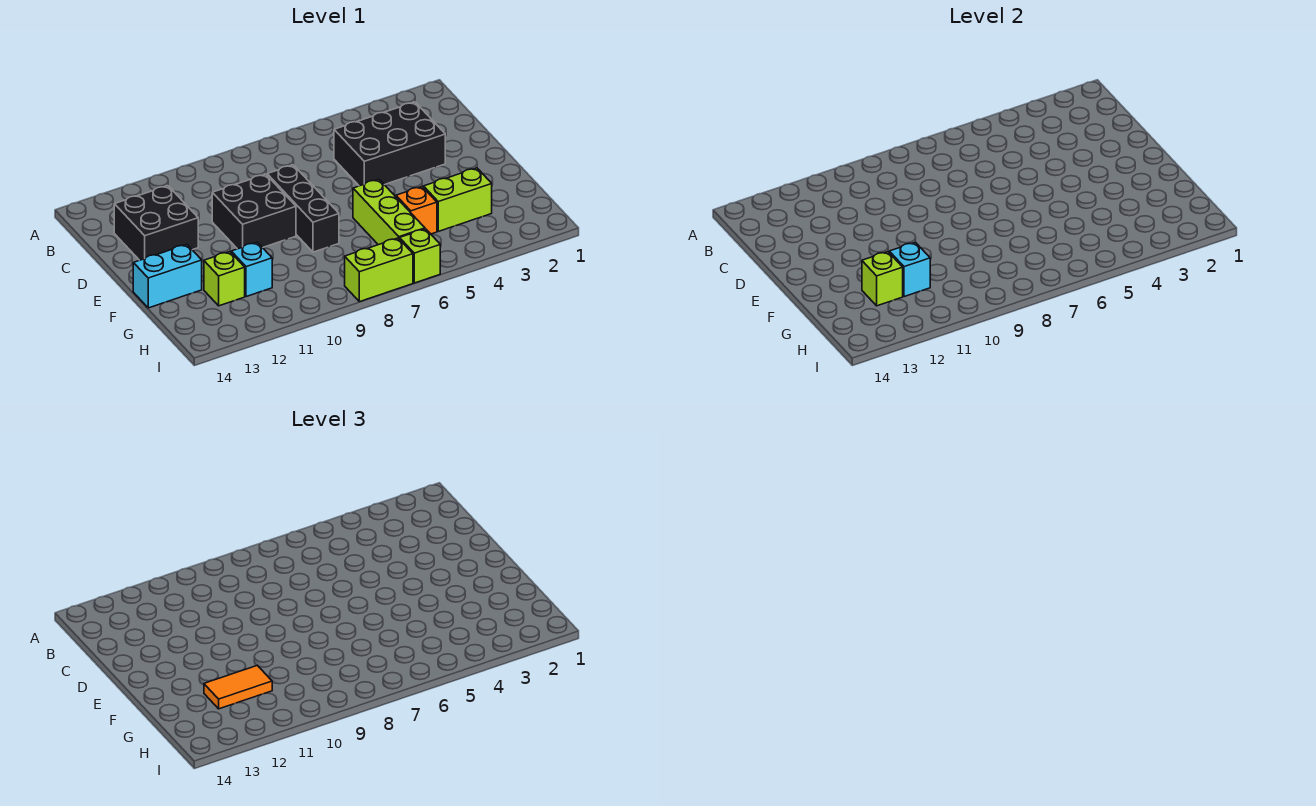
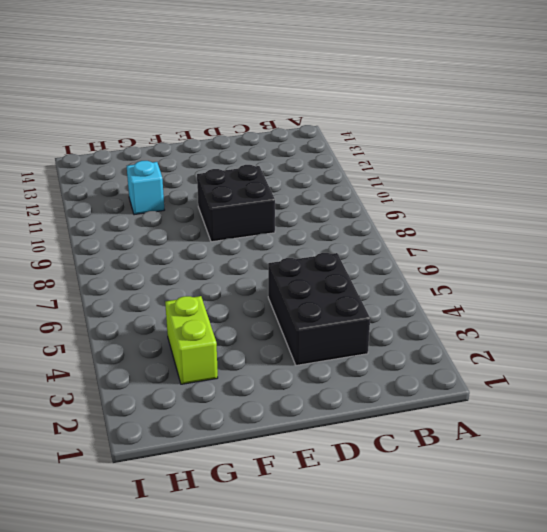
none -> black brick C12:D13 level 1
none -> black brick D8:F8 level 1
none -> lime brick F6:H6 level 1

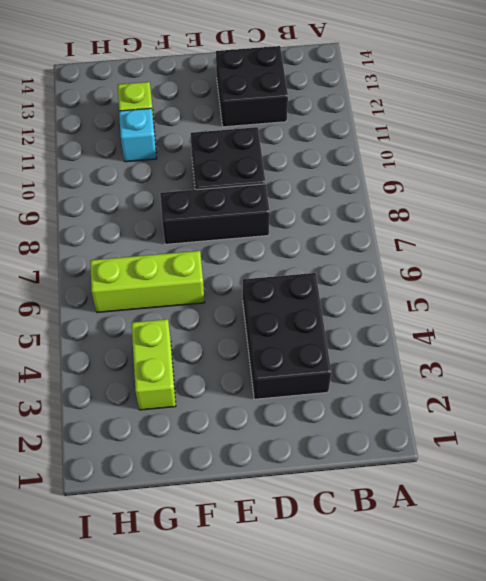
none -> cyan brick F13:F14 level 1
none -> orange brick G5 level 1
none -> lime brick I6 level 1

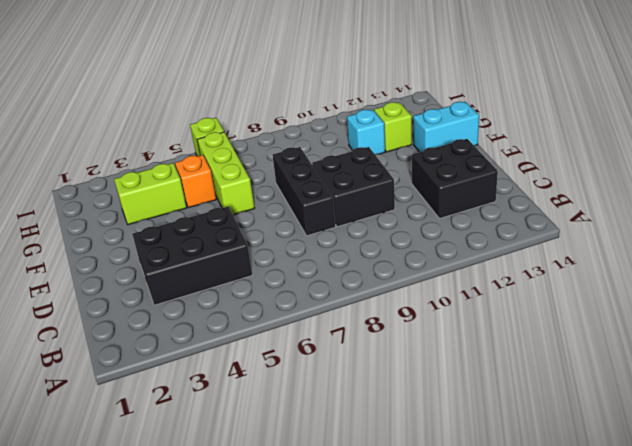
none -> lime brick I7:I8 level 1
none -> cyan brick G11 level 2
none -> lime brick G12 level 2

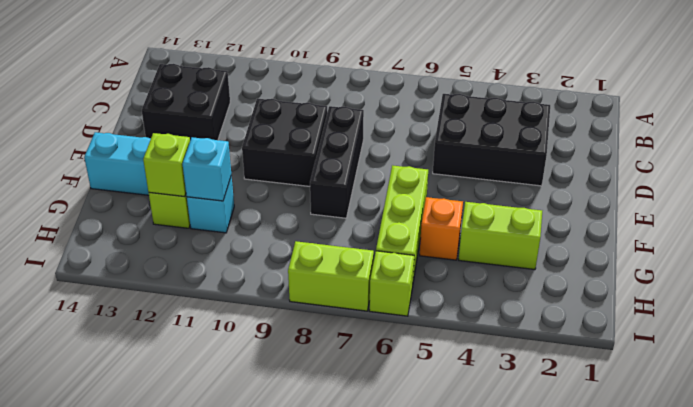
none -> orange tile G11:G12 level 3

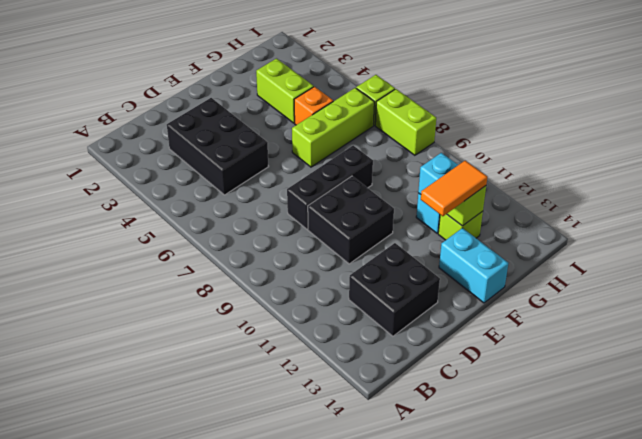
orange tile F12:G12 level 3 -> orange tile G11:G12 level 3

